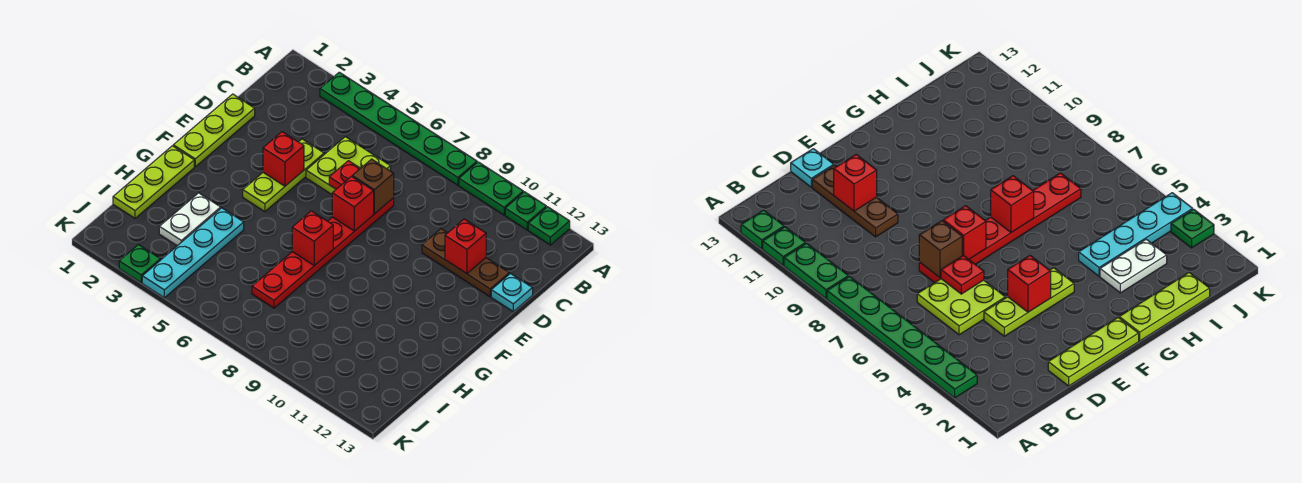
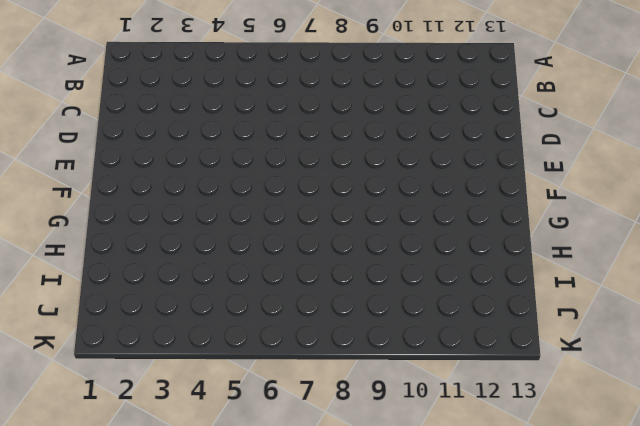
none -> green plate A3:A8 level 1
none -> green plate A9:A10 level 1
none -> green plate A11 level 1

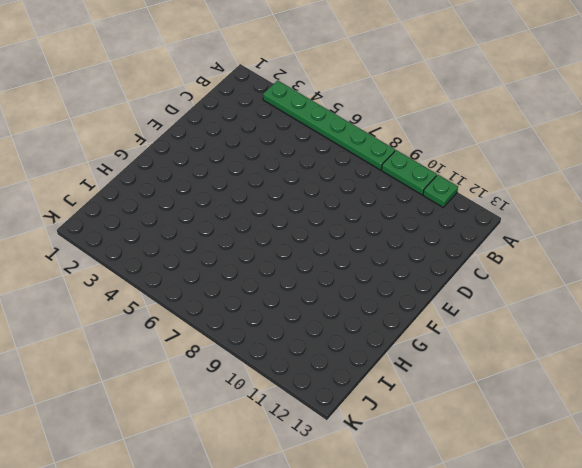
none -> green plate A12 level 1
none -> lime plate C5:D6 level 1
none -> lime plate D1:F1 level 1

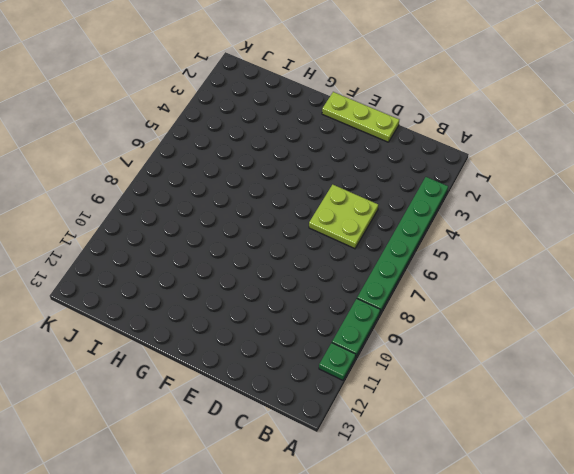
none -> green plate A12 level 1
none -> lime plate D4:F4 level 1
none -> red plate D7:I7 level 1

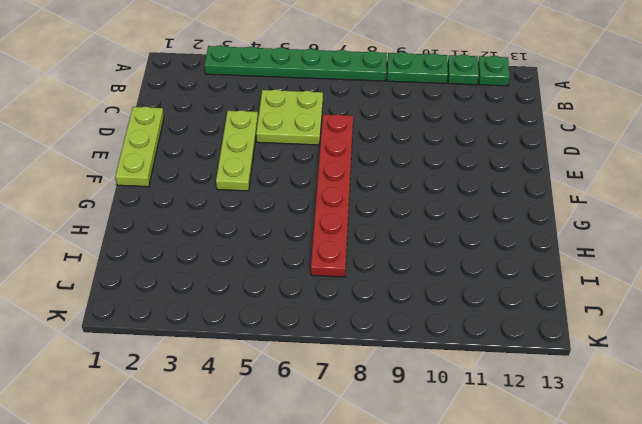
none -> brown plate D10:D12 level 1
none -> cyan plate D13 level 1
none -> lime plate G1:I1 level 1

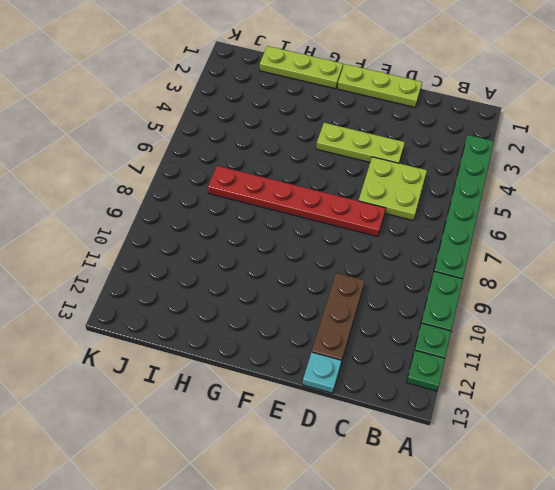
none -> white plate H3:I3 level 1
none -> cyan plate H4:K4 level 1
none -> green plate K3 level 1

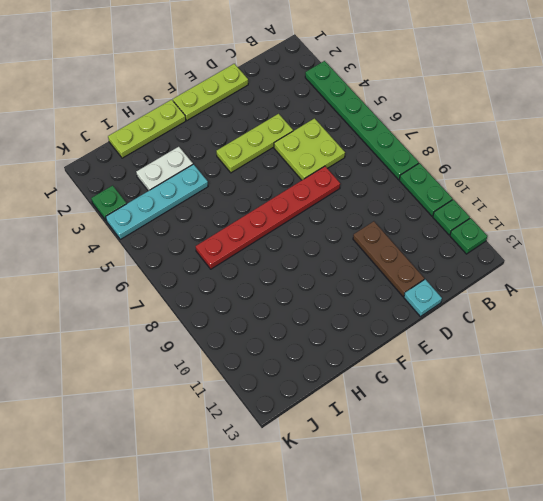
none -> red plate D6 level 2
none -> brown brick D7 level 2
none -> red brick D11 level 2

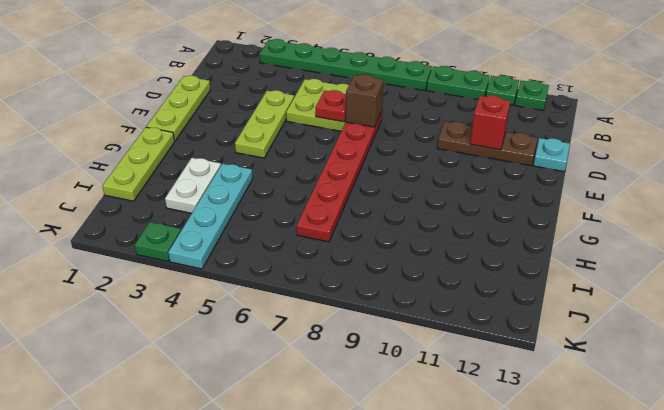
none -> red brick E4 level 2
none -> red brick E7 level 2
none -> red brick G7 level 2

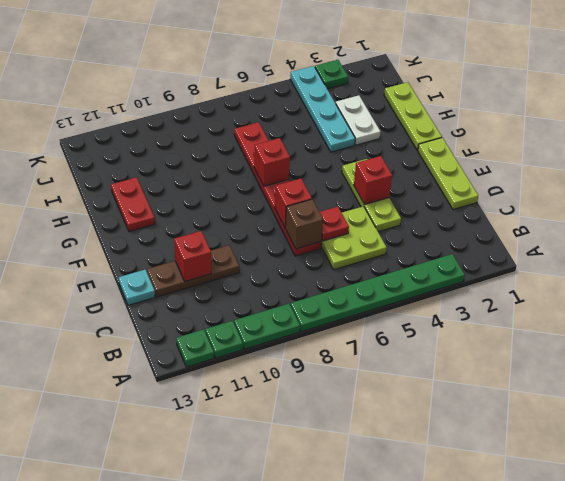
red plate G12:H12 level 1 -> none

